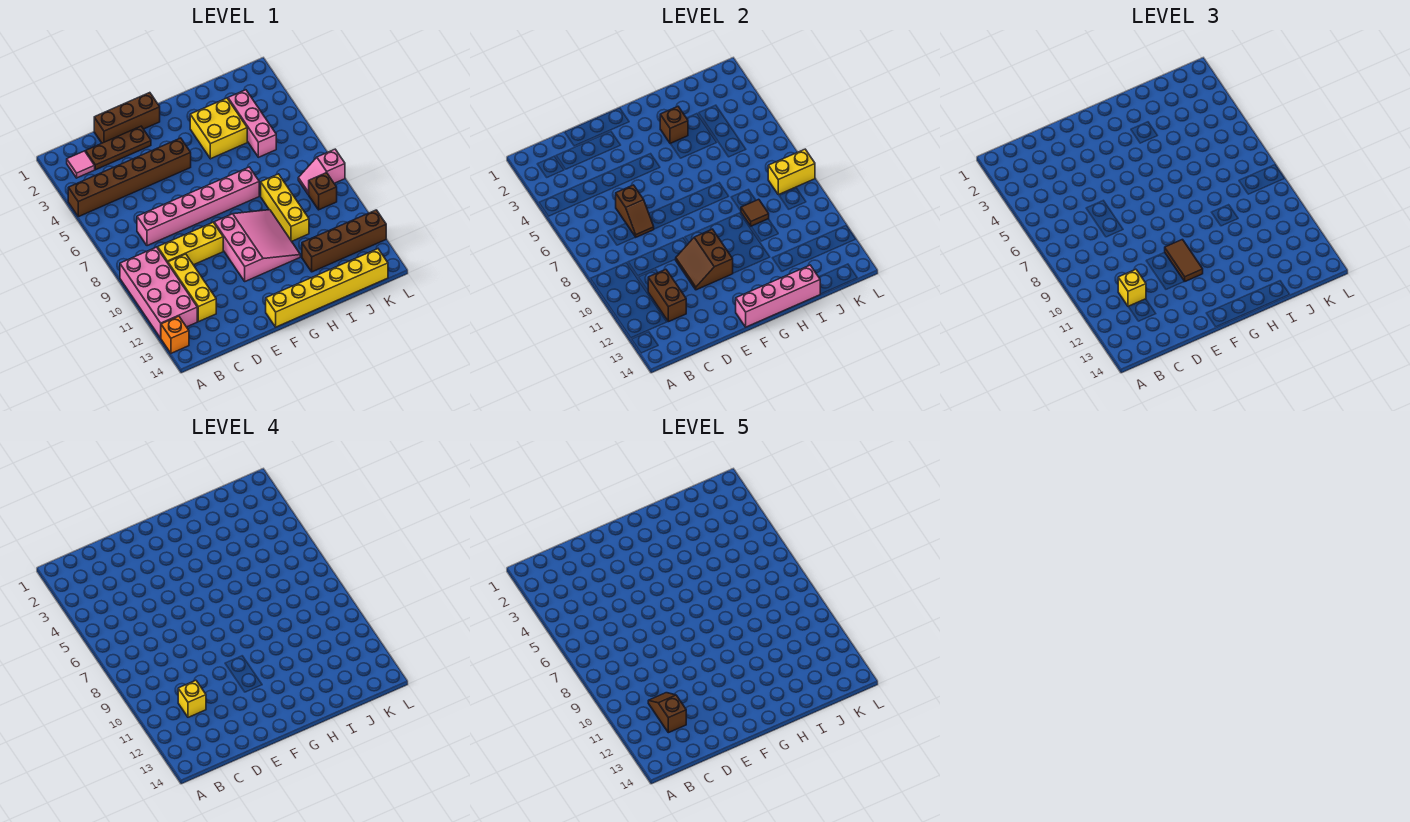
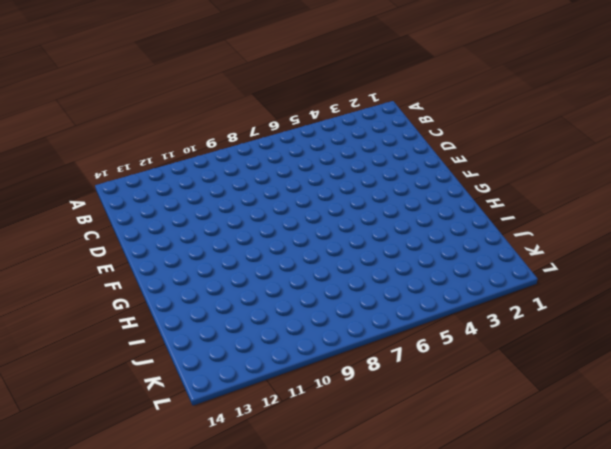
none -> brown brick A4:F4 level 1
none -> pink brick A9:B12 level 1
none -> orange brick A13 level 1

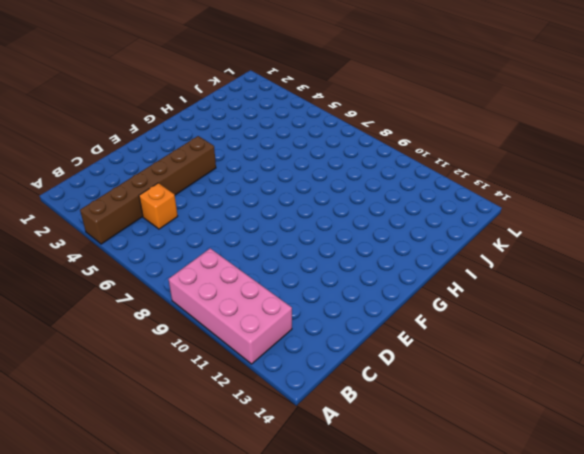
orange brick C5 level 1 -> orange brick A13 level 1
none -> pink tile B2 level 1
none -> brown plate C2:E2 level 1
none -> pink brick C7:H7 level 1

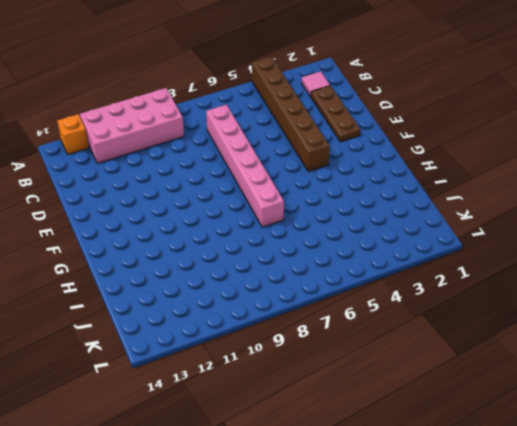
none -> yellow brick C9:E9 level 1
none -> yellow brick C10:C12 level 1
none -> brown brick D1:F1 level 1

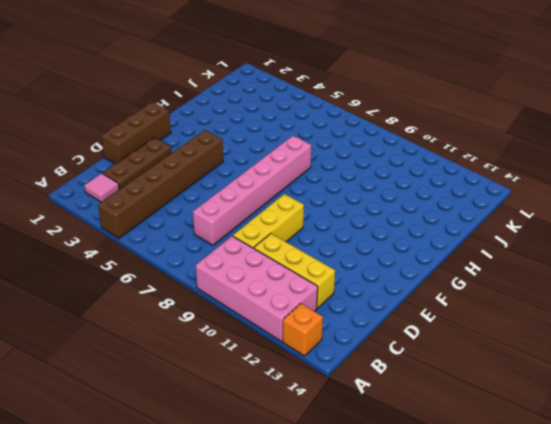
none -> pink slope F9:H11 level 1 top F
none -> yellow brick F14:K14 level 1
none -> yellow brick H3:I4 level 1

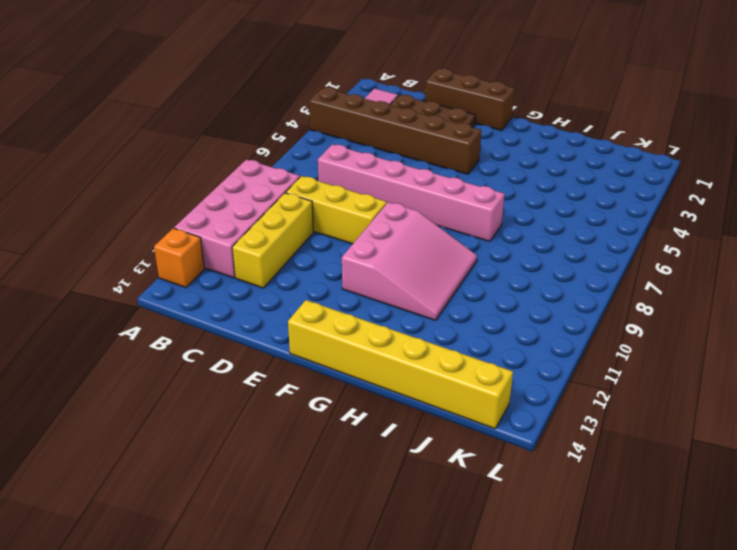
none -> yellow brick H3:I4 level 1
none -> yellow brick I8:I10 level 1
none -> brown brick I12:L12 level 1

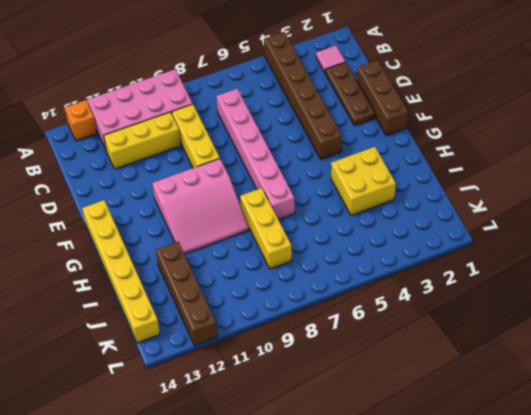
yellow brick H8:J8 level 1 -> yellow brick I8:I10 level 1
none -> pink brick J3:J5 level 1
none -> pink slope K8:L8 level 1 top L
none -> brown brick K9 level 1

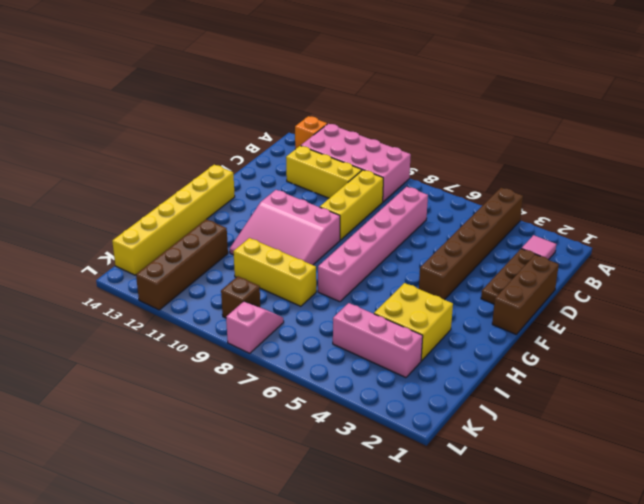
none -> brown brick C11:C12 level 2
none -> brown slope D6:D7 level 2 top 6
none -> brown slope E10:F11 level 2 top F

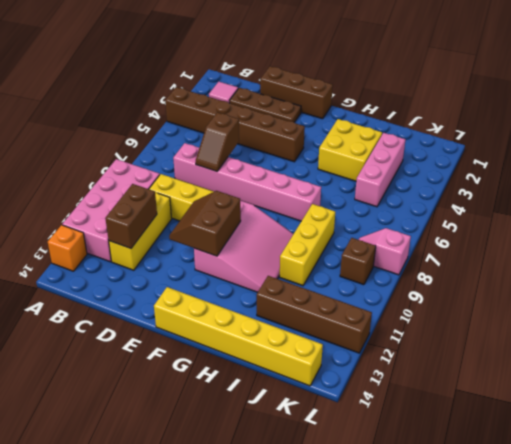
none -> pink brick F14:I14 level 2
none -> brown brick H3 level 2
none -> brown tile I9 level 2

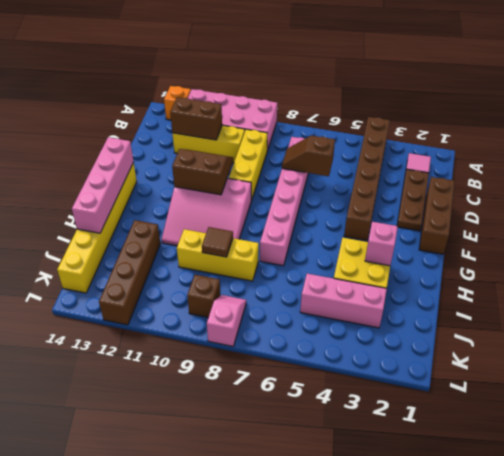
pink brick H3 level 2 -> brown brick H3 level 2
none -> yellow brick K8:L8 level 2
none -> yellow brick C11 level 3
none -> brown tile F10:F11 level 3

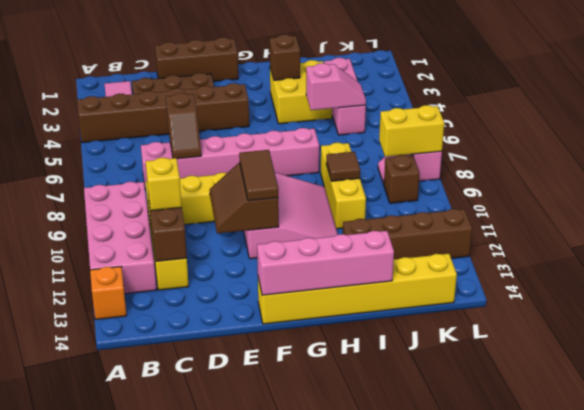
pink slope I5:J5 level 2 top I -> none
none -> yellow brick C11 level 4
none -> brown slope C11:C12 level 5 top 12

